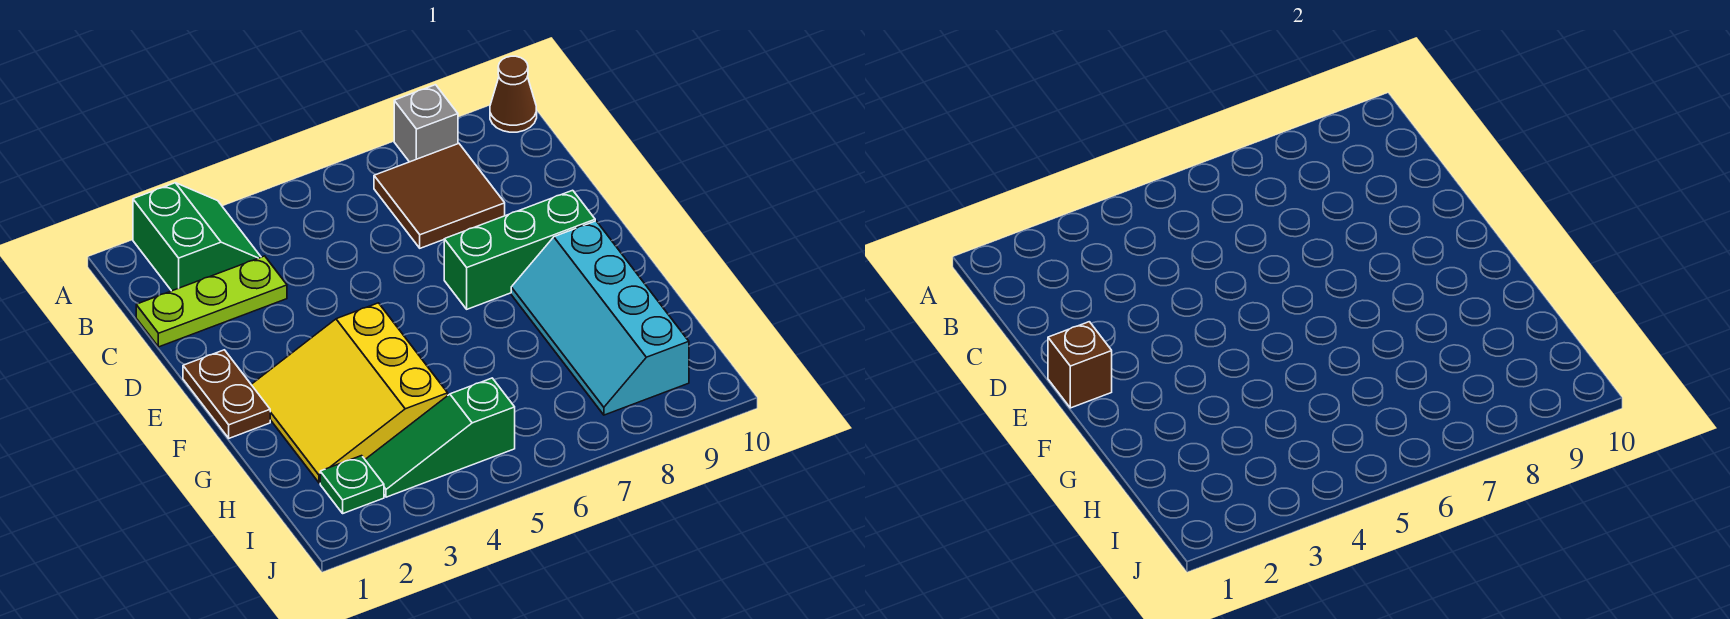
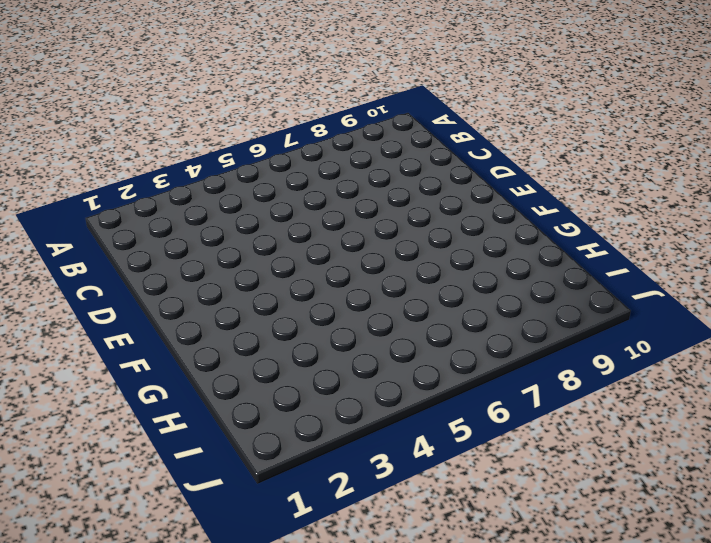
none -> green slope A2:B3 level 1 top 2
none -> grey brick A8 level 1
none -> brown cone A10 level 1

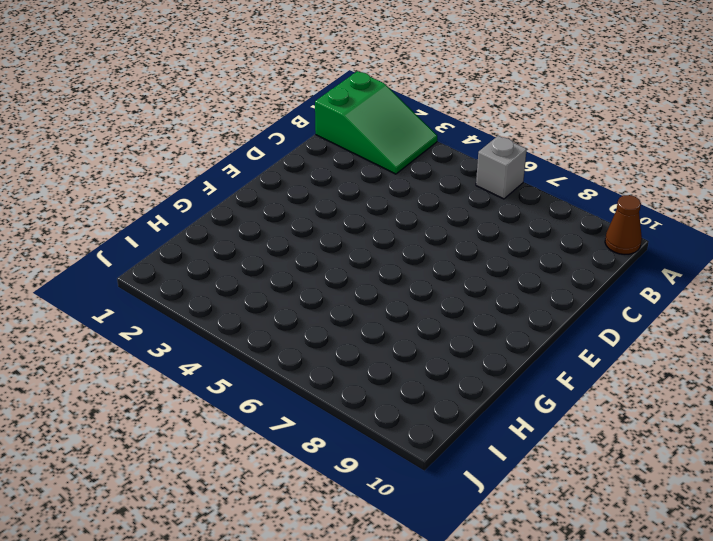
green slope A1:B3 level 1 top 1 -> green slope A2:B3 level 1 top 2
grey brick A6 level 1 -> grey brick A8 level 1
none -> brown tile B7:C8 level 1
none -> lime plate C1:C3 level 1
none -> brown plate E1:F1 level 1

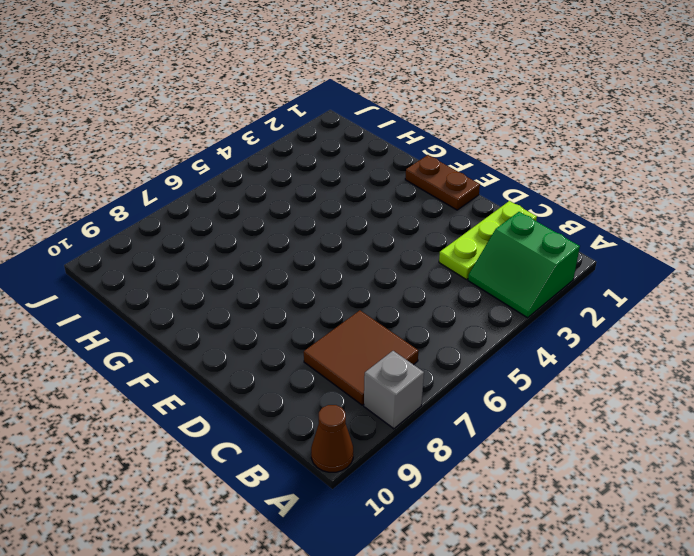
none -> green brick E7:E9 level 1
none -> yellow slope F2:H4 level 1 top 4
none -> cyan slope F8:I9 level 1 top 9

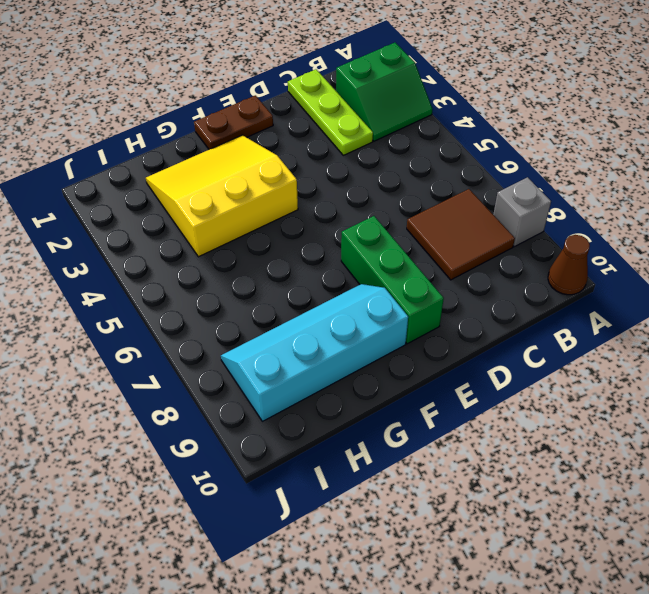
none -> green plate I2 level 1
none -> green slope I3:I5 level 1 top 5
none -> brown brick E1 level 2

